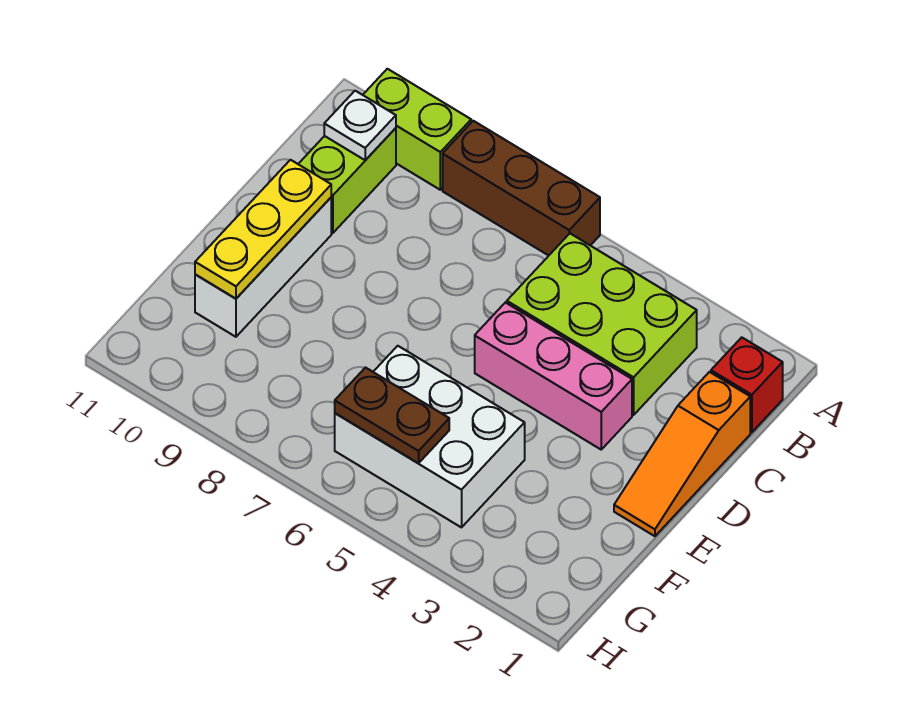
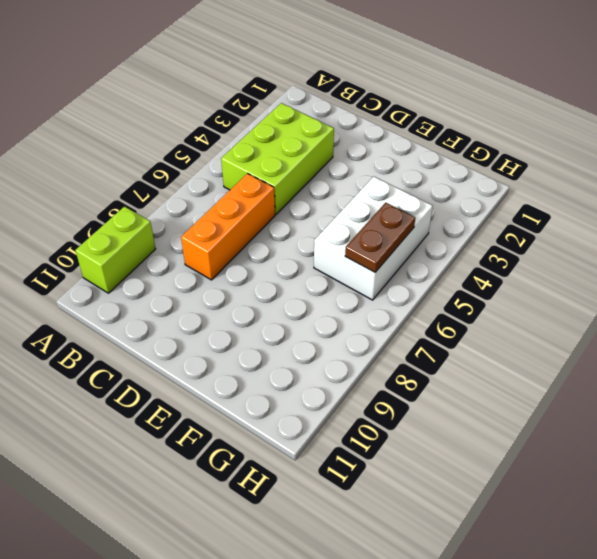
orange brick C6:C8 level 1 -> none
none -> brown brick A6:A8 level 1
none -> red brick B1 level 1
none -> lime brick B10:C10 level 1

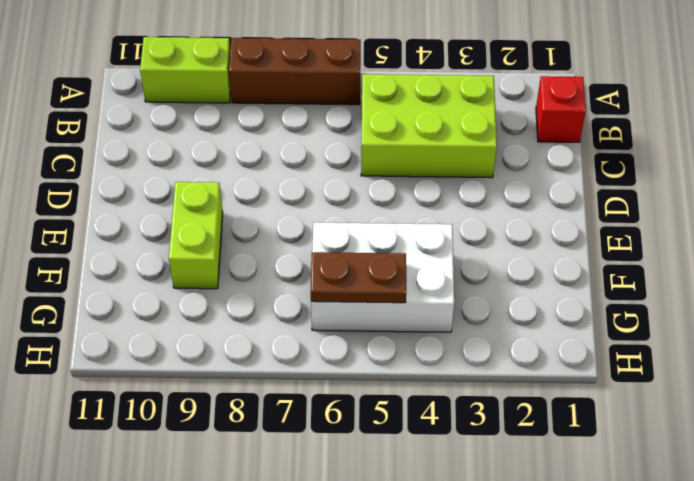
lime brick E9:F9 level 1 -> lime brick B10:C10 level 1
none -> orange slope C1:E1 level 1 top C
none -> pink brick D3:D5 level 1
none -> white brick D10:F10 level 1

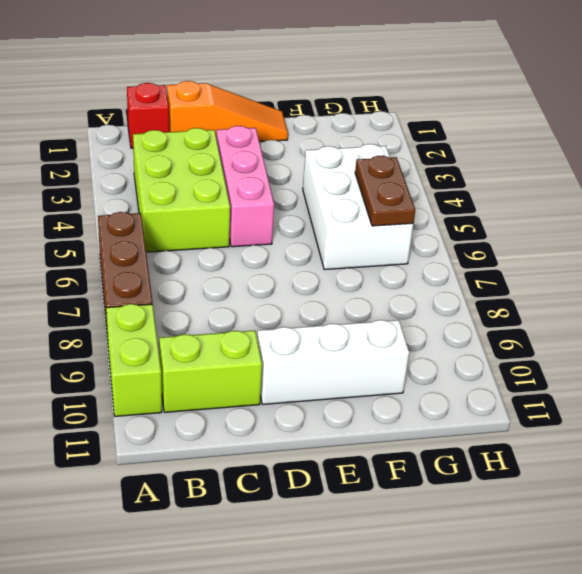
none -> white plate B10 level 2
none -> yellow plate D10:F10 level 2

